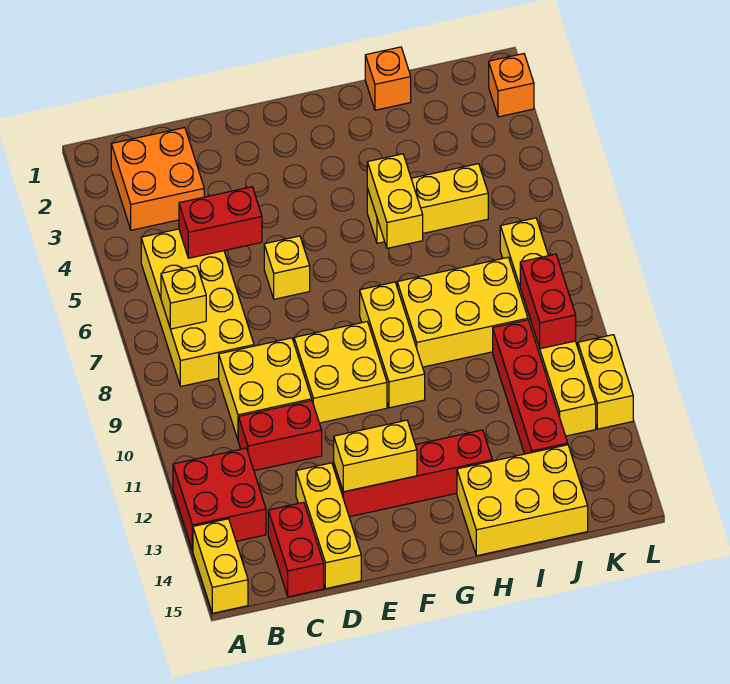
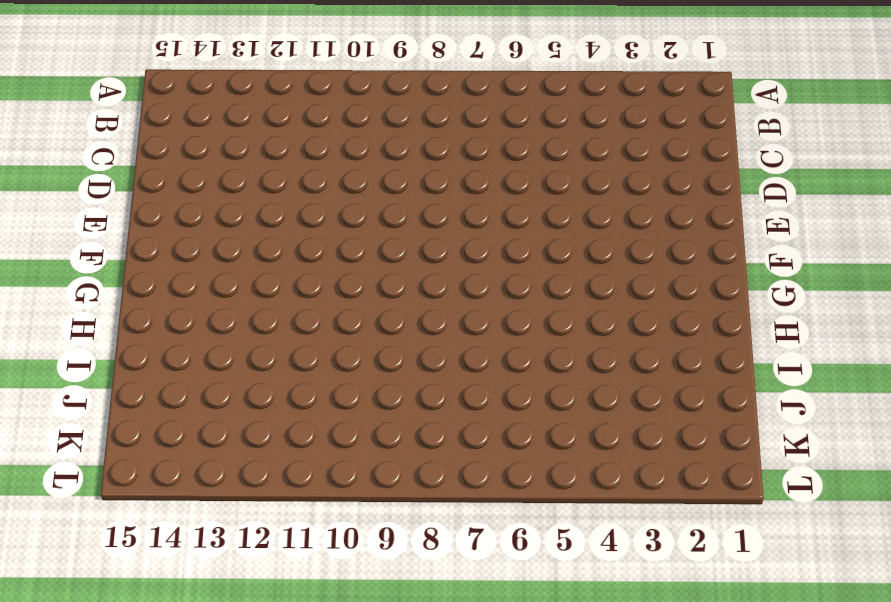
none -> red brick A12:B13 level 1
none -> yellow brick A14:A15 level 1
none -> orange brick B2:C3 level 1

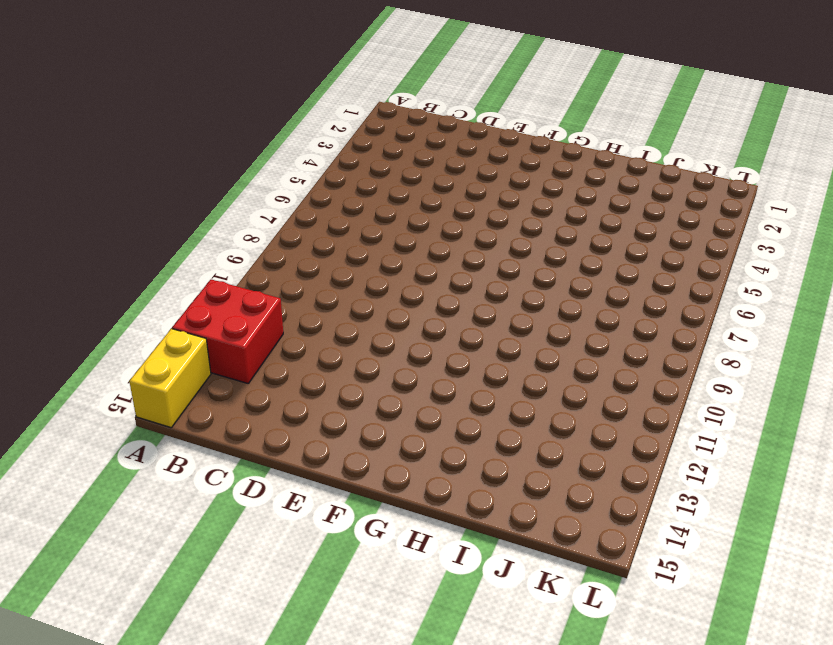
none -> orange brick B2:C3 level 1
none -> yellow brick B5:C8 level 1
none -> yellow brick C9:D10 level 1

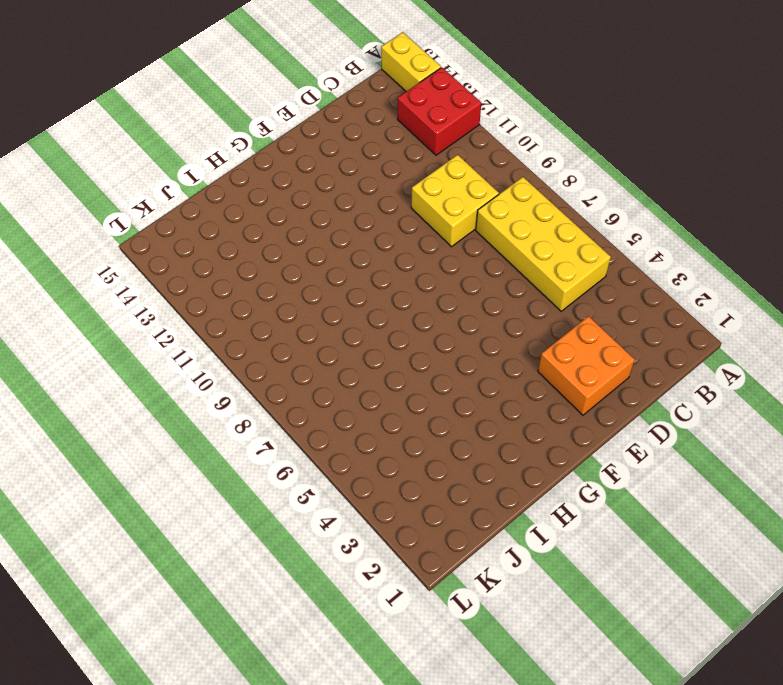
orange brick D2:E3 level 1 -> orange brick B2:C3 level 1
none -> red brick C11:D11 level 1
none -> red brick C14:C15 level 1
none -> yellow brick D13:D15 level 1

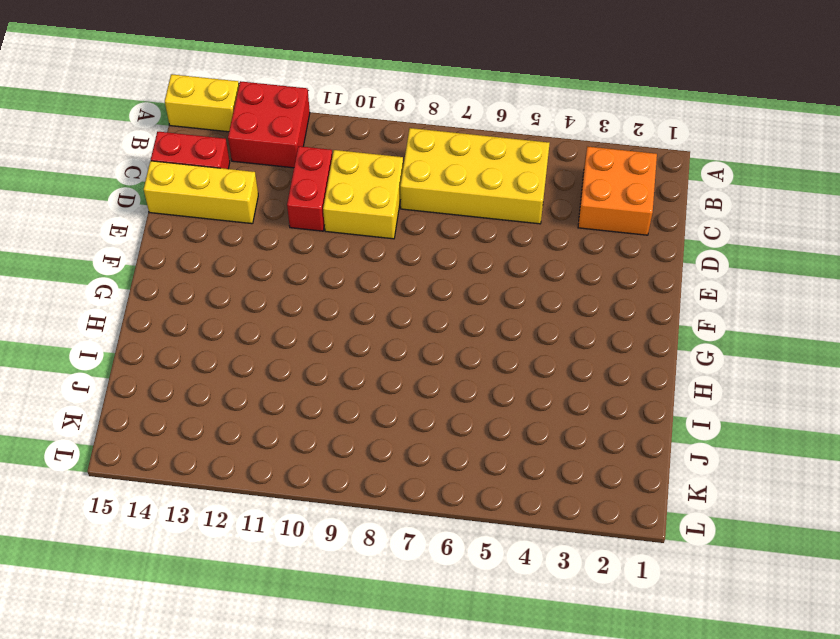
none -> yellow brick E6 level 1
none -> yellow brick E9:F10 level 1
none -> red brick E13:H13 level 1

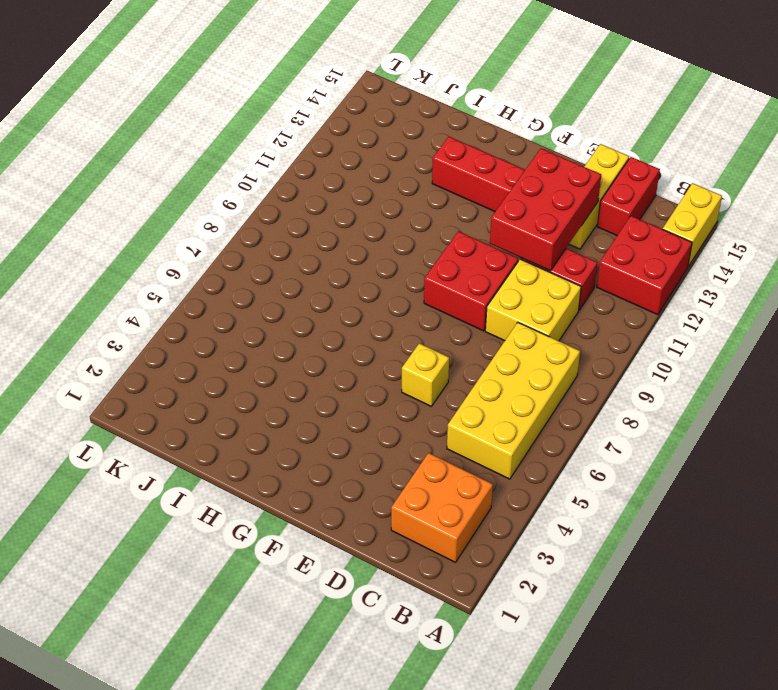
red brick D11:E13 level 2 -> yellow brick E13:F13 level 2
red brick E9:F10 level 1 -> yellow brick E9:F10 level 1
none -> yellow brick G8:G10 level 1
none -> yellow brick H5:J5 level 1
none -> yellow brick H8:J9 level 1

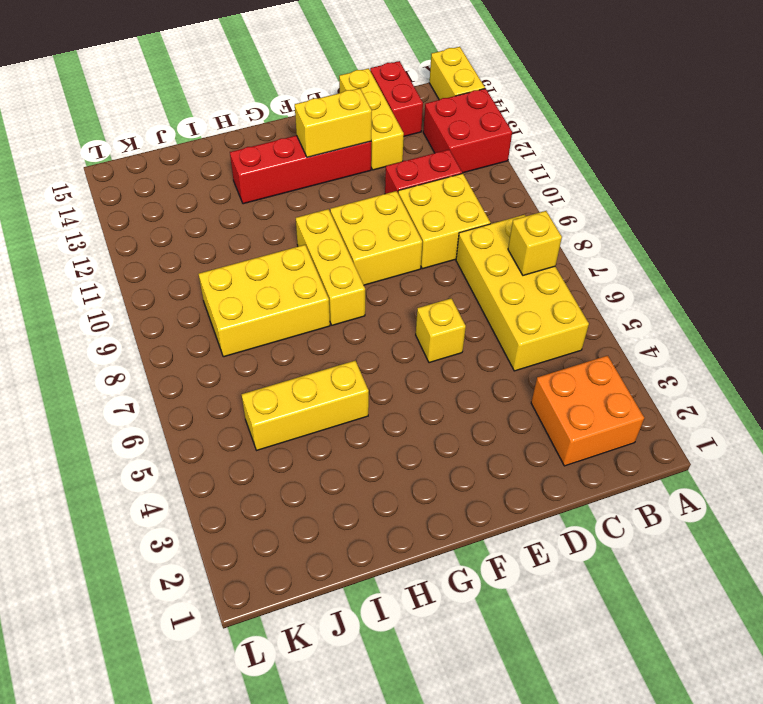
none -> yellow brick H14:J15 level 1
none -> orange brick I1 level 1
none -> red brick J10:J13 level 1

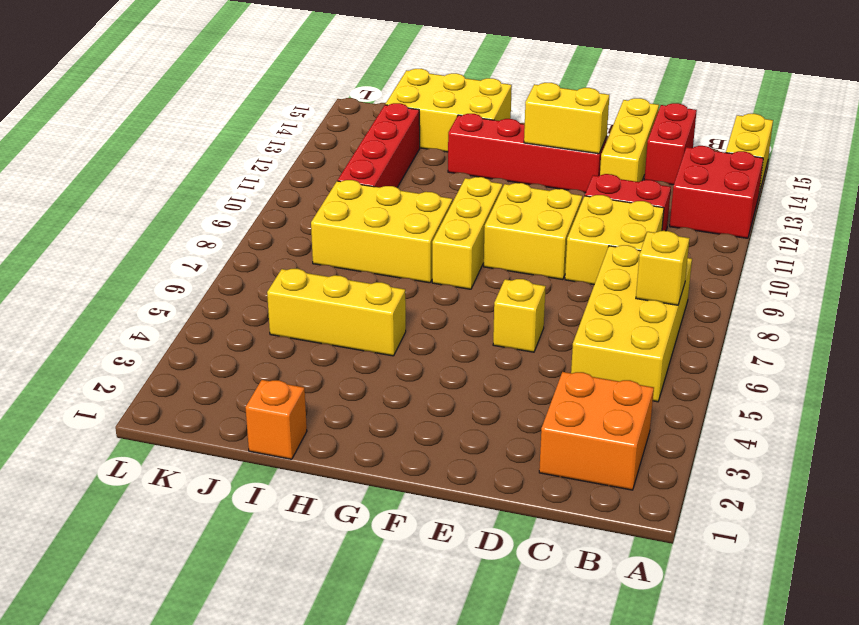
none -> yellow brick K7:K12 level 1
none -> orange brick L2 level 1
none -> yellow brick L11:L12 level 1

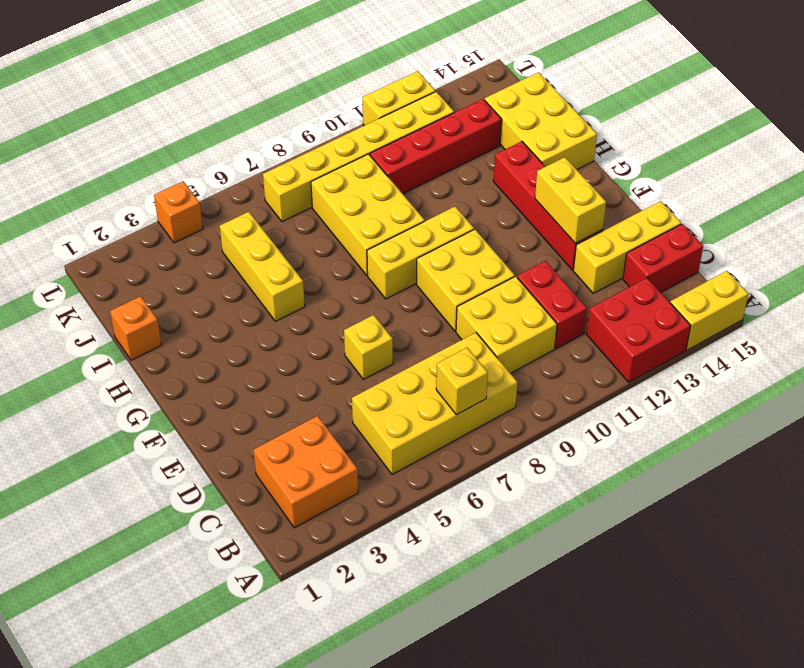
orange brick L4 level 1 -> orange brick L2 level 1
none -> red brick C5:D5 level 2
none -> yellow brick H5:H6 level 2
none -> red brick K9:K10 level 2

